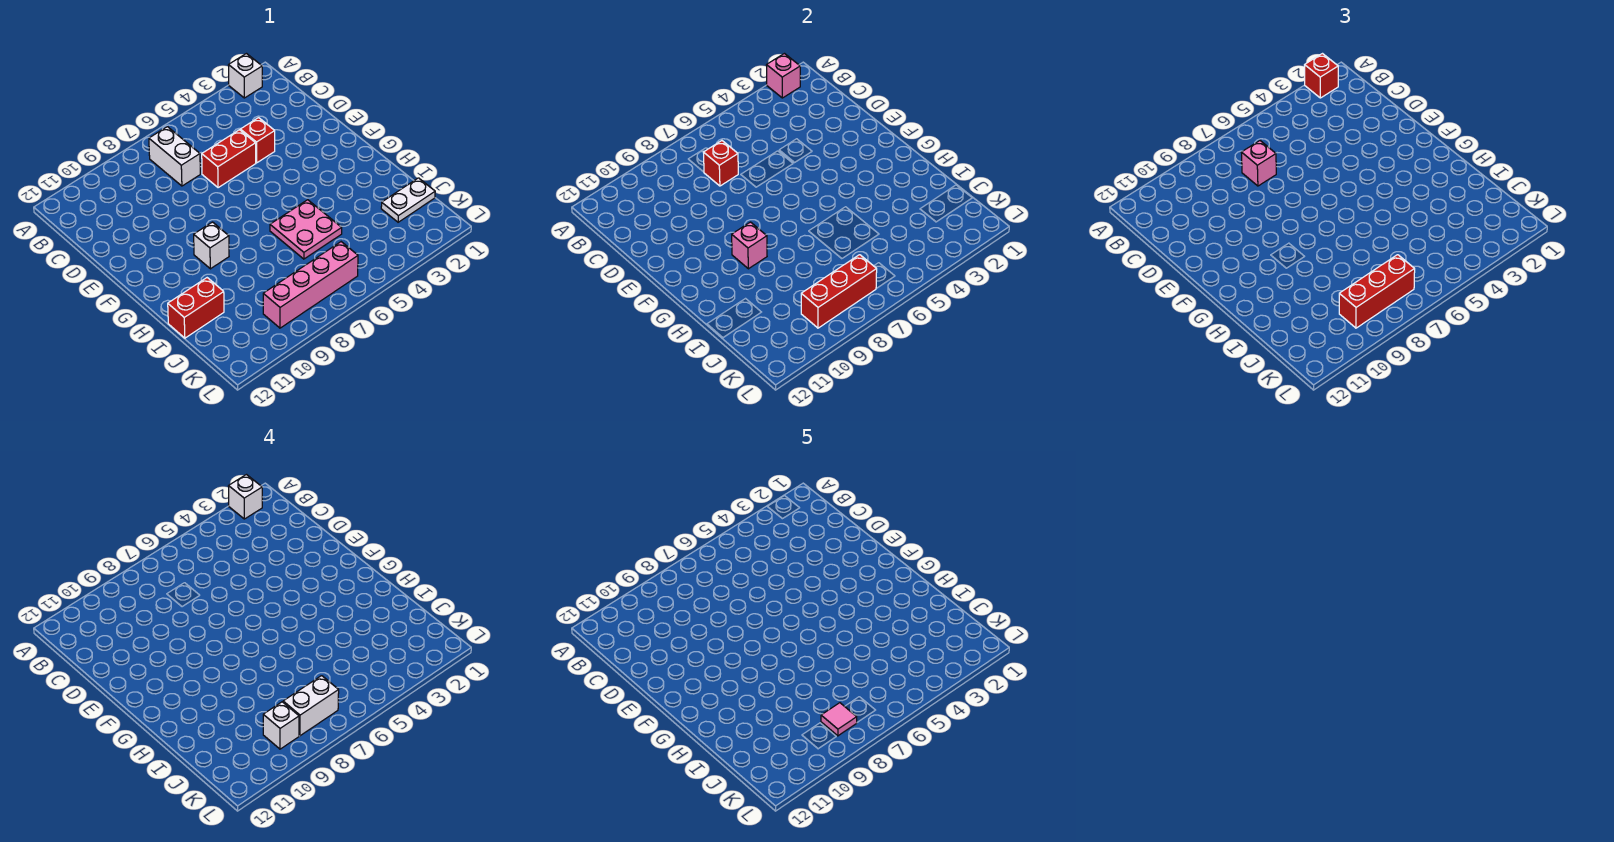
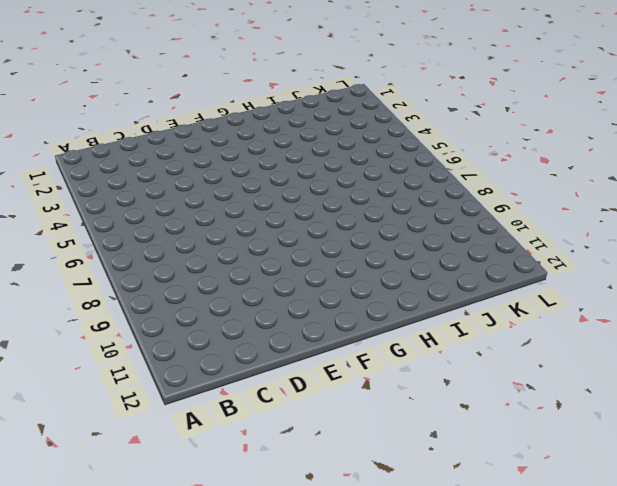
none -> white brick A2 level 1
none -> white brick B7:C7 level 1
none -> red brick D4 level 1

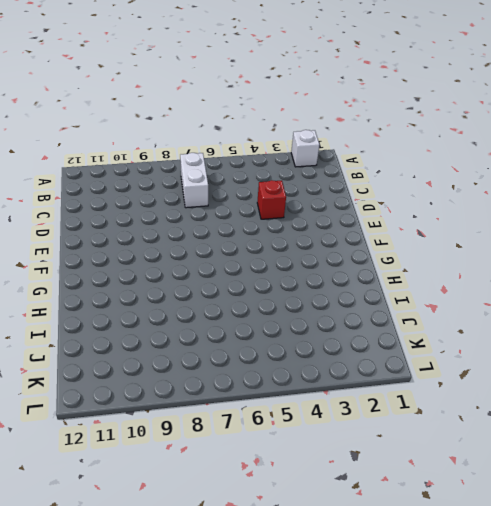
none -> red brick D5:D6 level 1
none -> white brick G9 level 1
none -> pink plate H5:I6 level 1

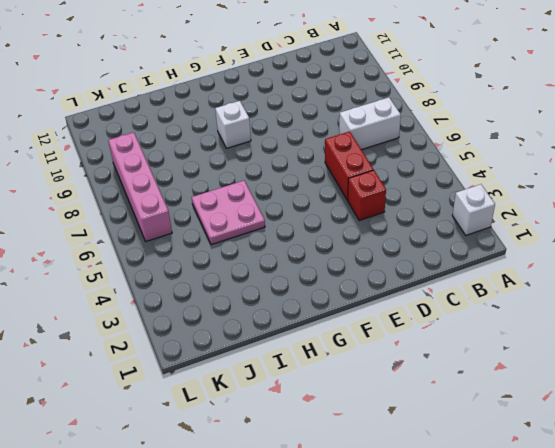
none -> red brick I11:I12 level 1
none -> white plate J1:J2 level 1
none -> pink brick A2 level 2

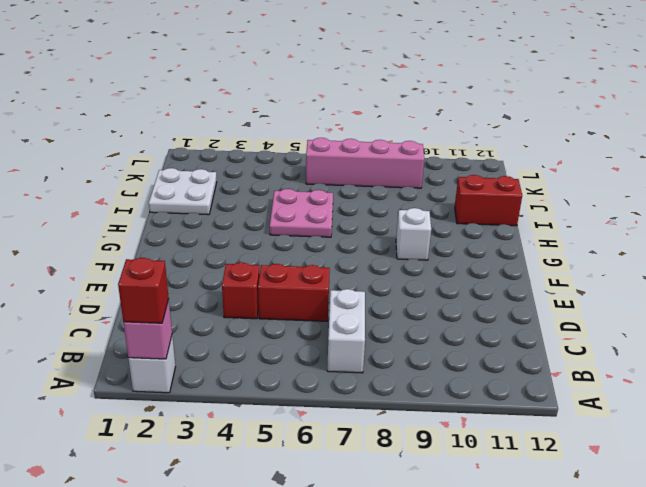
white plate I1:J2 level 1 -> white plate J1:J2 level 1
none -> red brick C7 level 2
none -> pink brick G9 level 2
none -> red brick K7:K9 level 2

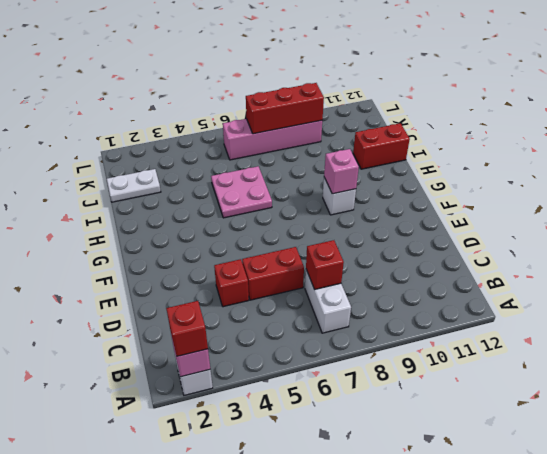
none -> pink brick C7 level 3
none -> red brick K7:K9 level 3
none -> white brick A2 level 4

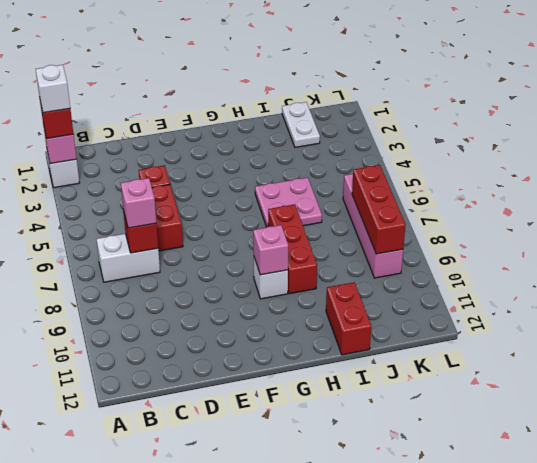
red brick H7:H9 level 1 -> red brick K7:K9 level 3
none -> white brick K7:K8 level 4
none -> white brick K9 level 4
none -> pink tile K8 level 5

